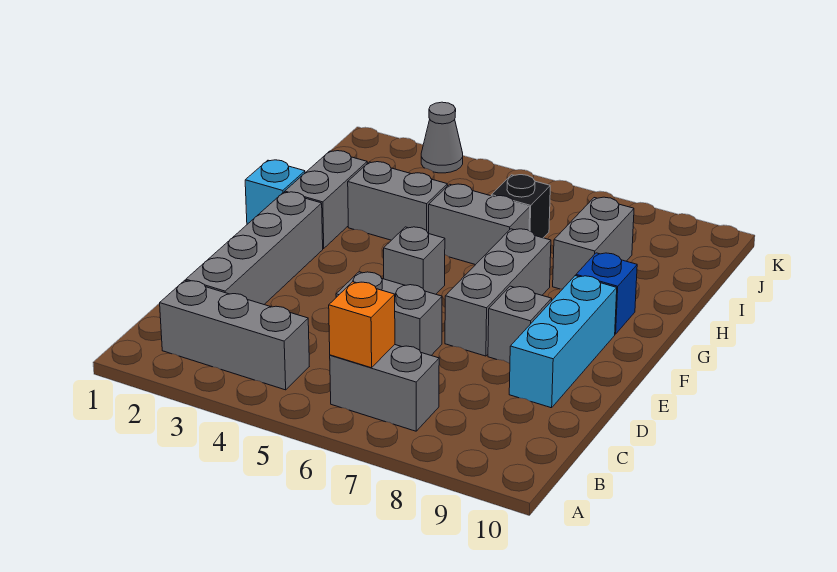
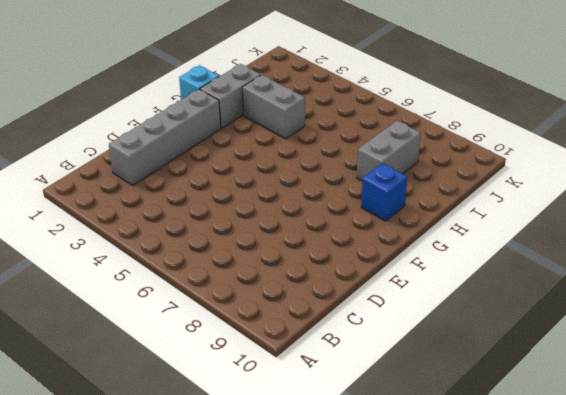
none -> grey brick B2:B4 level 1
none -> grey brick B6:B7 level 1
none -> grey brick D5:D6 level 1

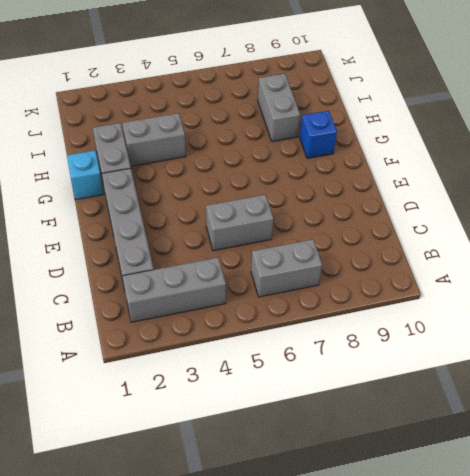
none -> cyan brick D9:F9 level 1
none -> grey brick E7:G7 level 1
none -> grey brick E8 level 1

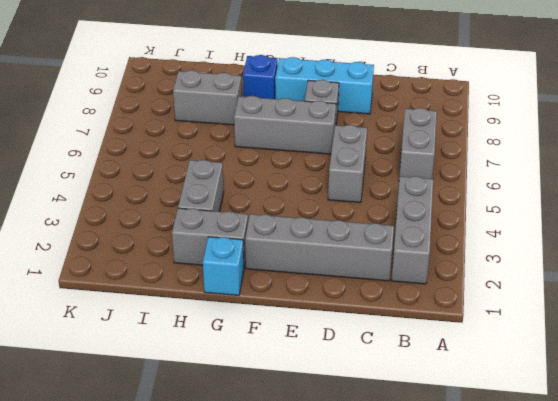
none -> grey brick F5 level 1
none -> grey brick H5:H6 level 1
none -> black brick I6 level 1

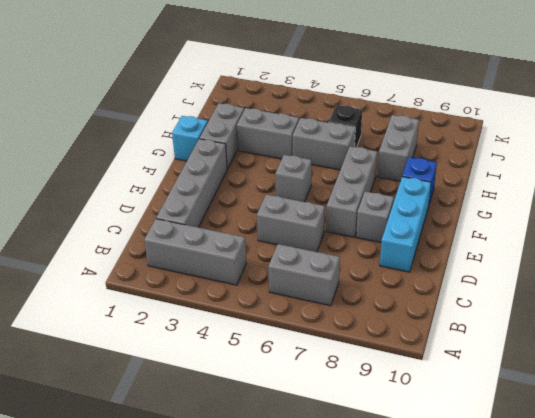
none -> grey cone K3 level 1
none -> orange brick B6 level 2

